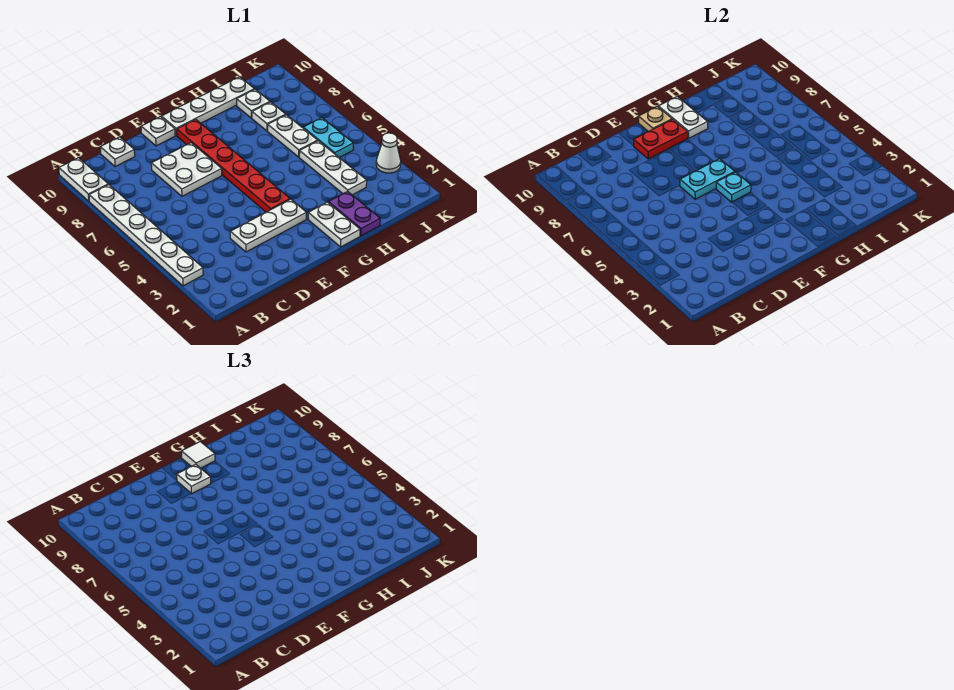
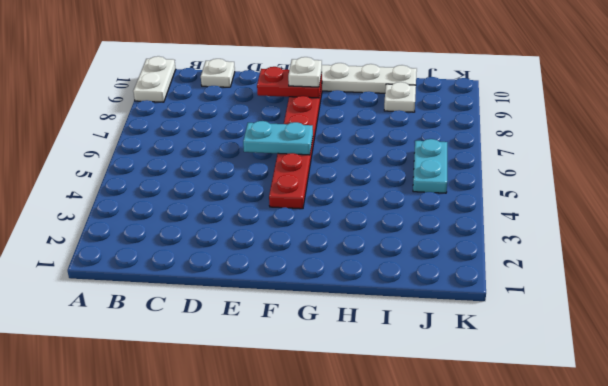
none -> white plate A3:A8 level 1
none -> white plate D3:F3 level 1
none -> white plate D7:E8 level 1

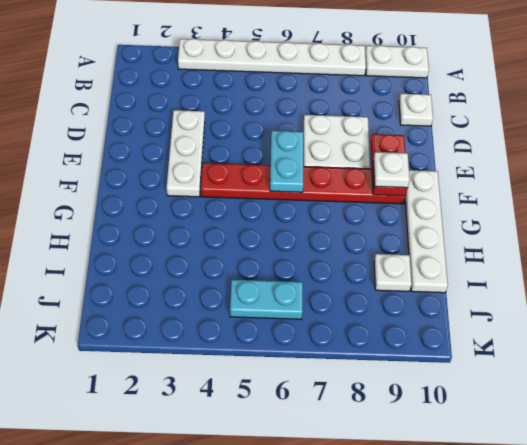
none -> white plate E10 level 1
none -> white plate G1:G2 level 1
none -> purple plate H1:H2 level 1

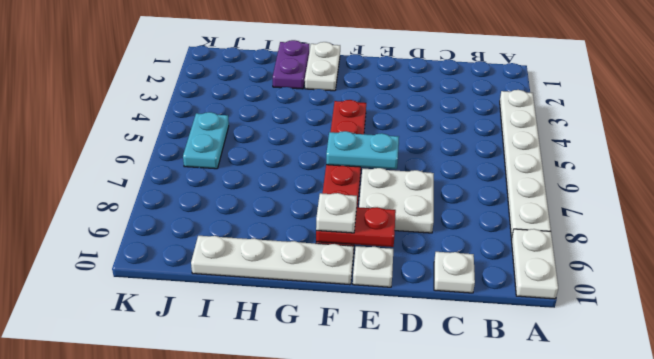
none -> white plate D3:F3 level 1
none -> white plate I3:I5 level 1
none -> white plate I6:I7 level 1

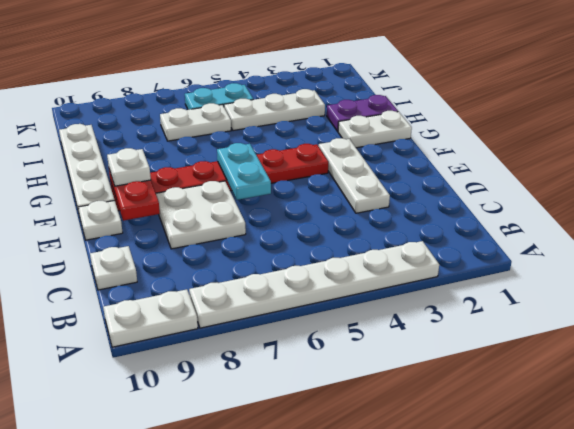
none -> white plate I8 level 1
none -> white plate I9 level 1
none -> white cone K3 level 1

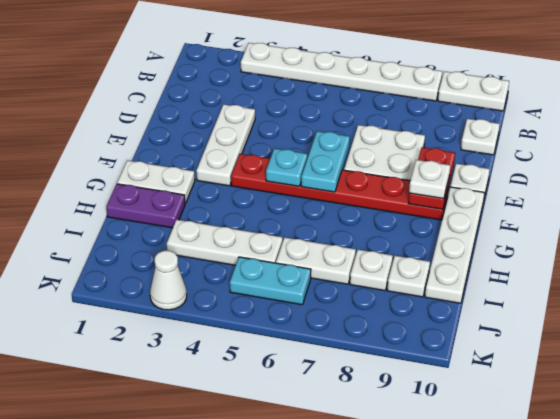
none -> tan plate F10 level 2
none -> white plate G9:G10 level 2
none -> white tile G10 level 3

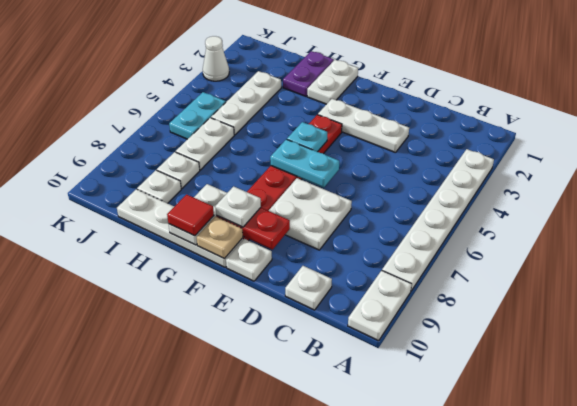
red tile G10 level 3 -> white tile G10 level 3

